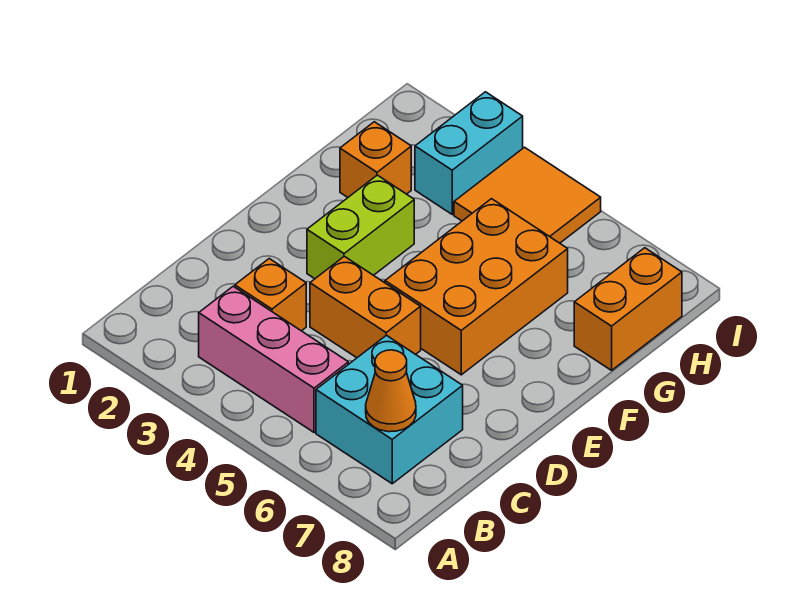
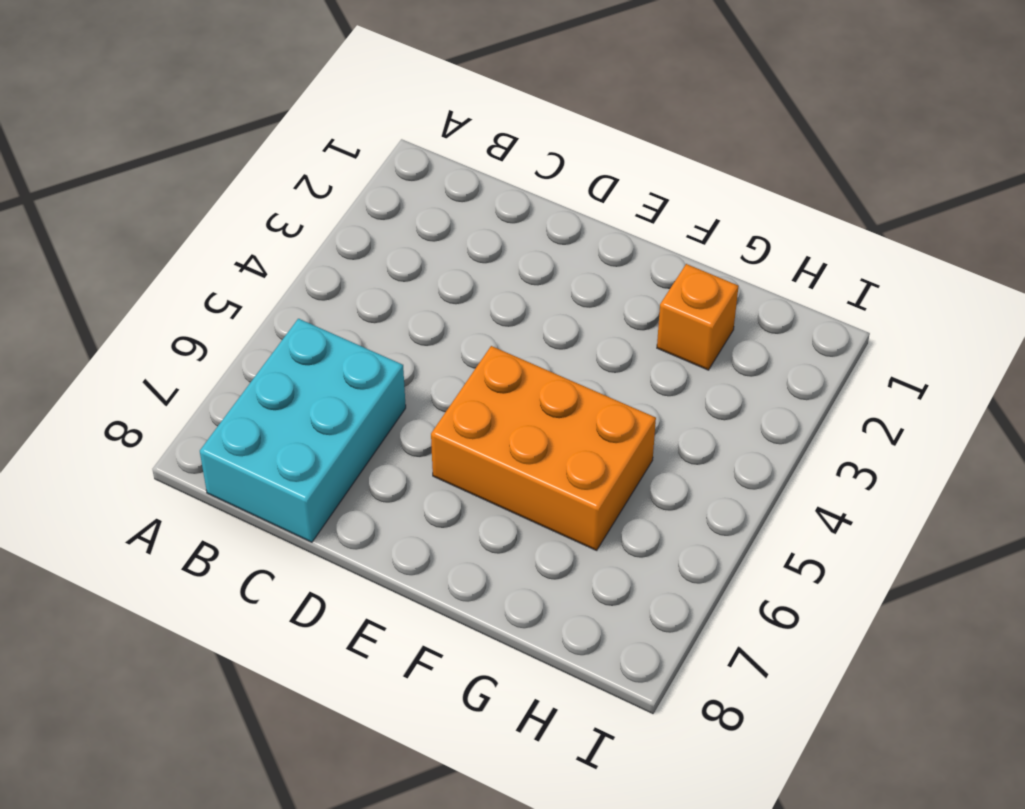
cyan brick B6:C8 level 1 -> cyan brick B6:C7 level 1
none -> pink brick B3:B5 level 1
none -> orange brick C3 level 1

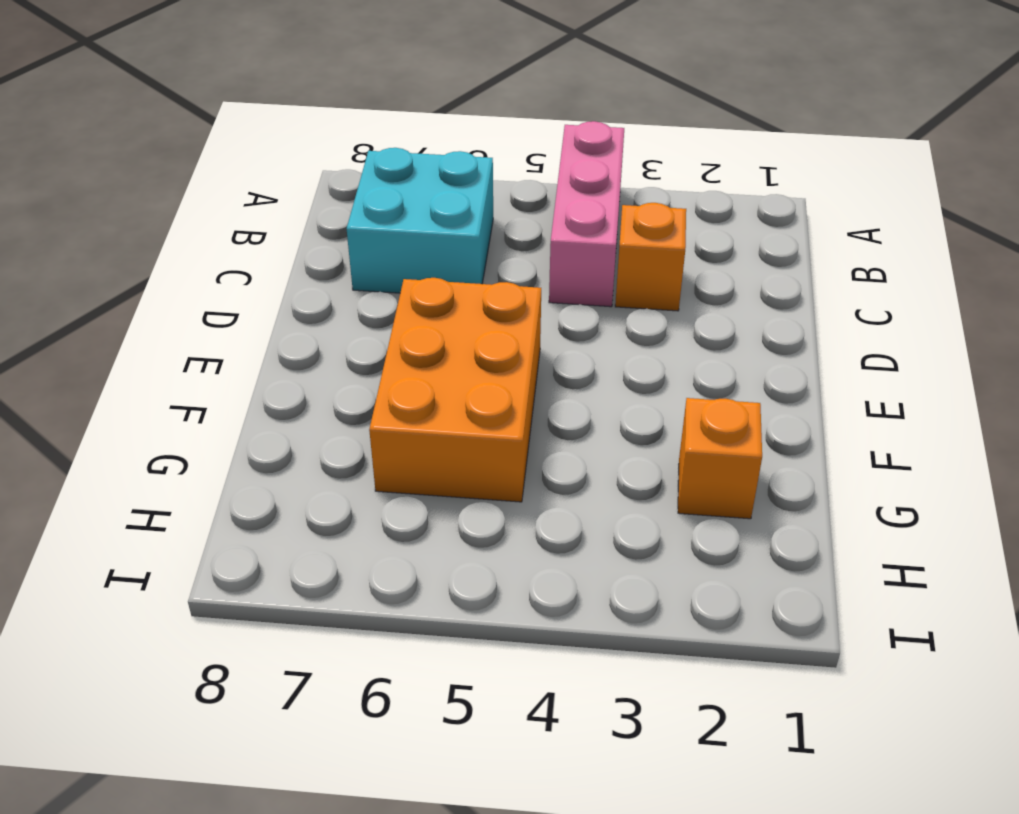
pink brick A4:C4 level 1 -> pink brick B3:B5 level 1
none -> orange brick D4:D5 level 1
none -> lime brick E3:F3 level 1

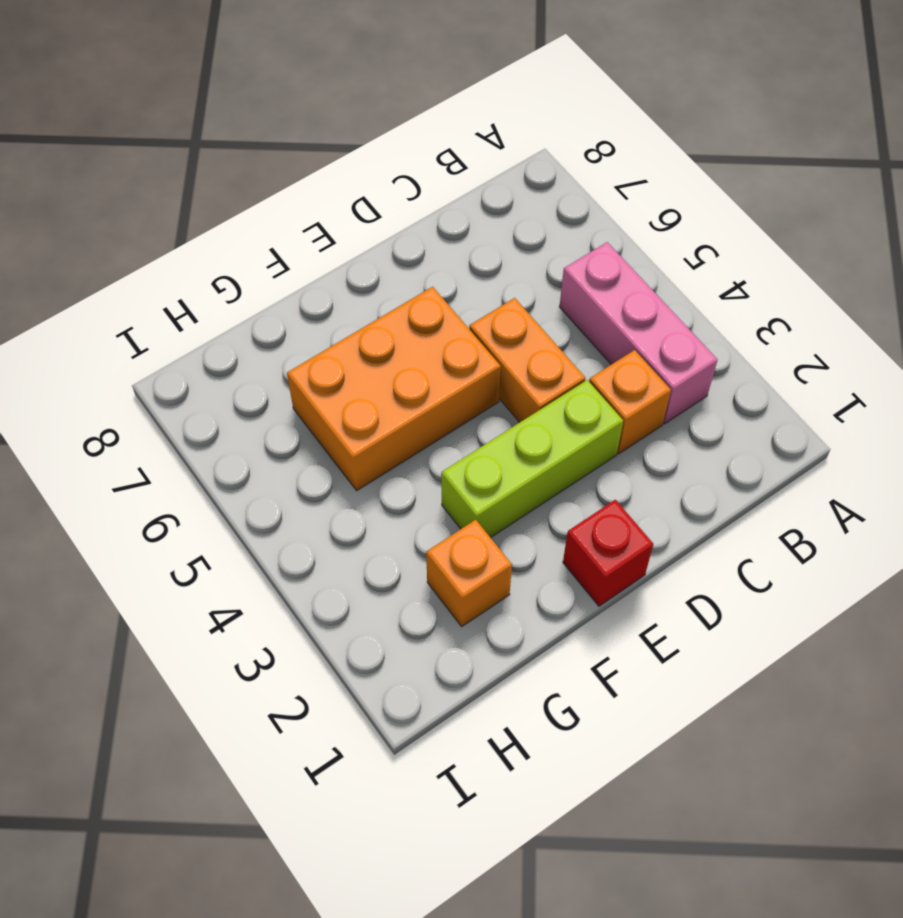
lime brick D3:F3 level 1 -> lime brick E3:F3 level 1
red brick E1 level 1 -> none
none -> cyan brick B6:C7 level 1
none -> orange brick G8:H8 level 1

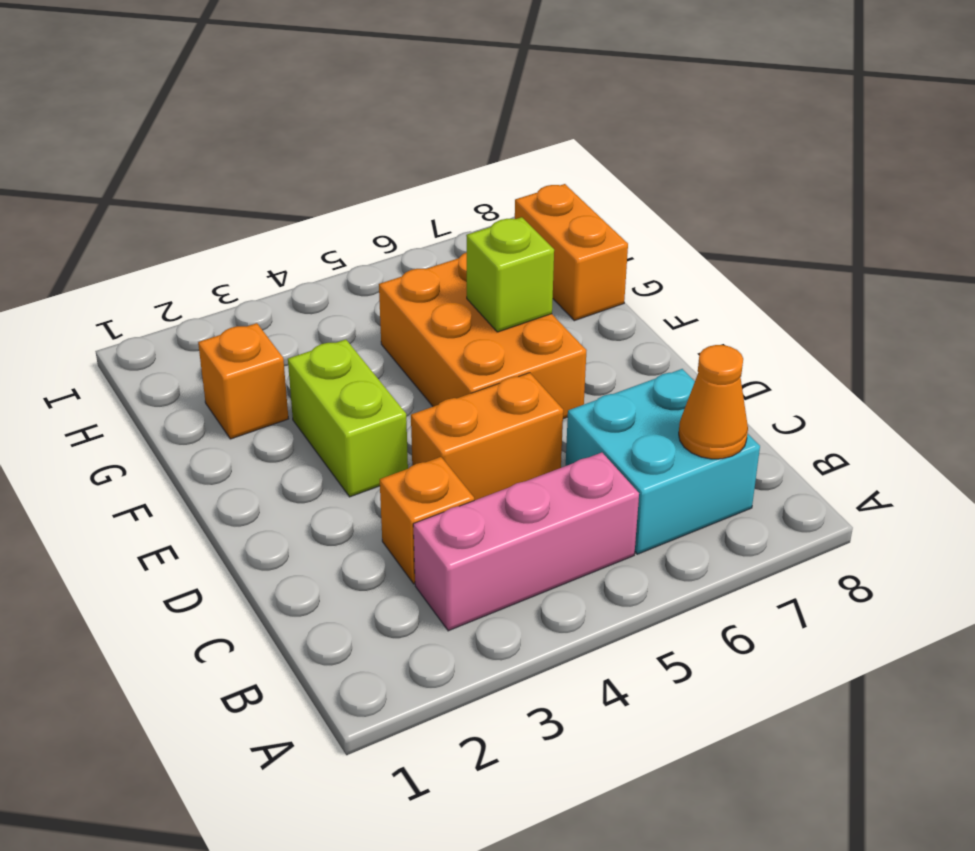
lime brick F6 level 2 -> none
none -> cyan brick H3:I3 level 1
none -> orange tile H4:I5 level 1

